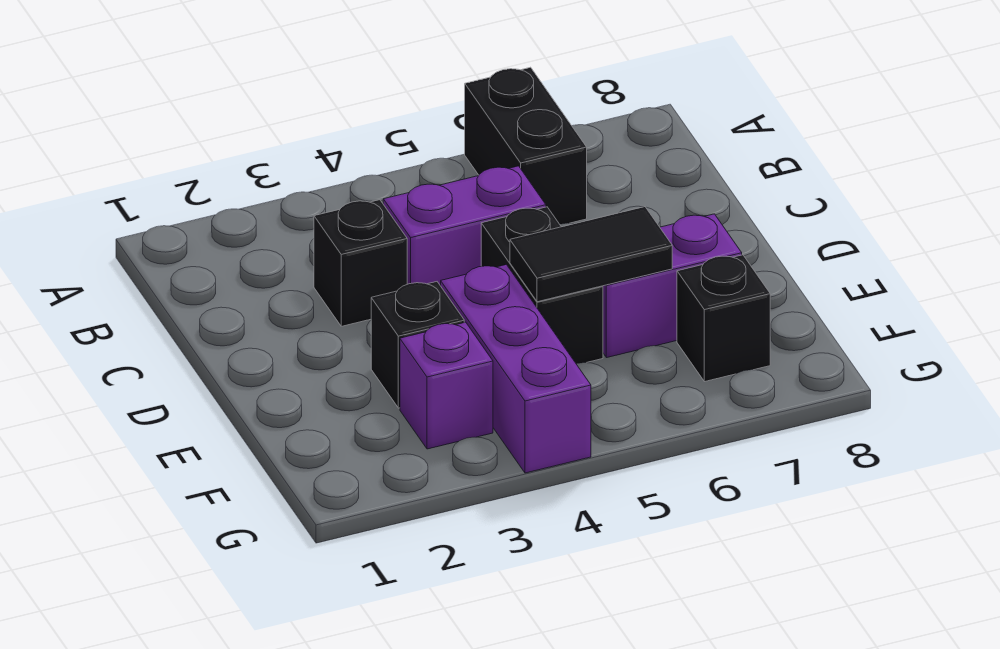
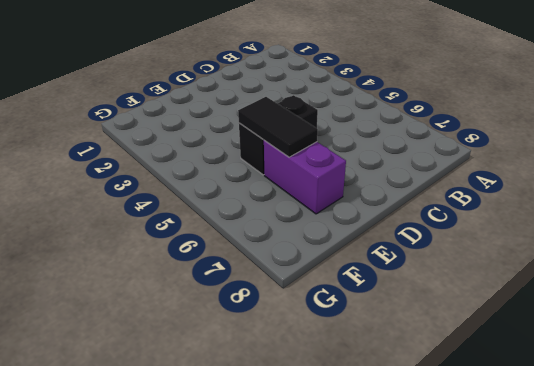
none -> black brick A6:B6 level 1
none -> black brick C3 level 1

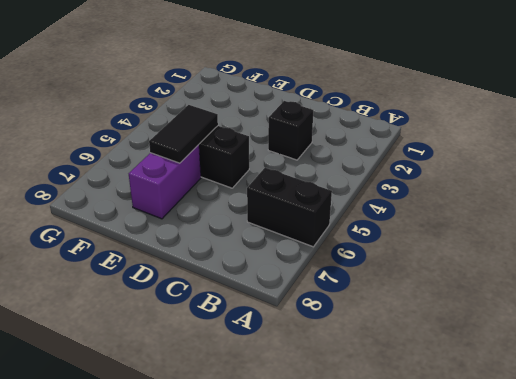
none -> purple brick C4:C5 level 1
none -> black brick E3 level 1

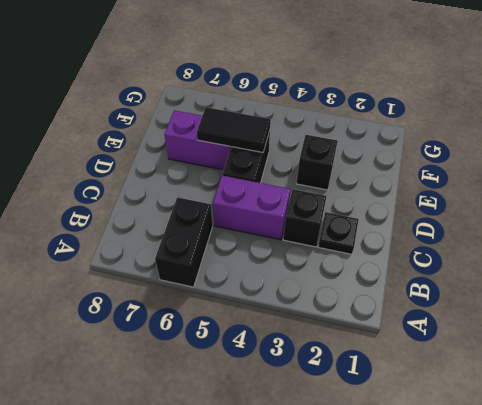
black plate C2 level 1 -> none
none -> purple brick E4:G4 level 1
none -> purple brick F3 level 1

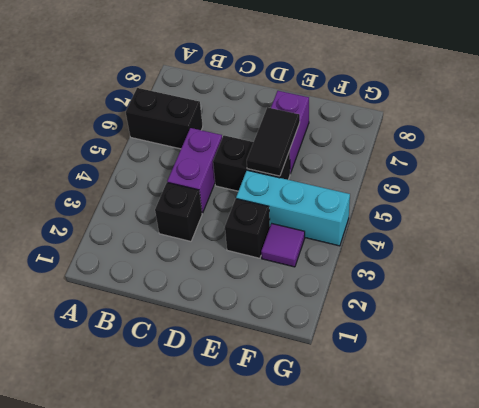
cyan brick E4:G4 level 1 -> purple brick E4:G4 level 1
purple tile F3 level 1 -> purple brick F3 level 1
none -> black brick F7 level 1

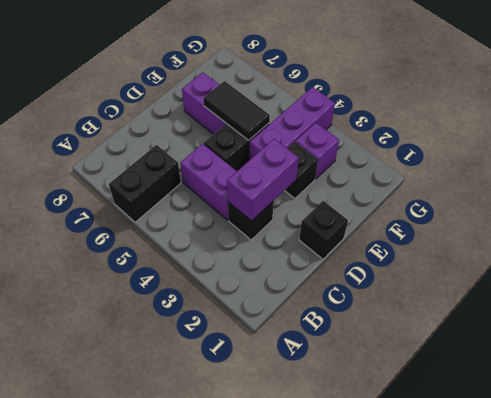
purple brick C3:D3 level 2 -> none
black brick D1 level 1 -> black brick F7 level 1

